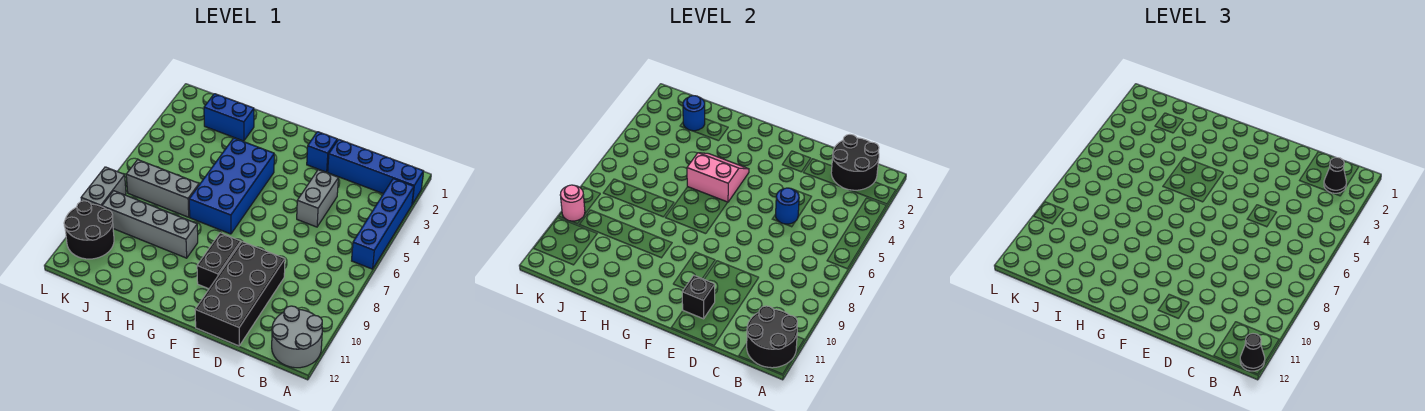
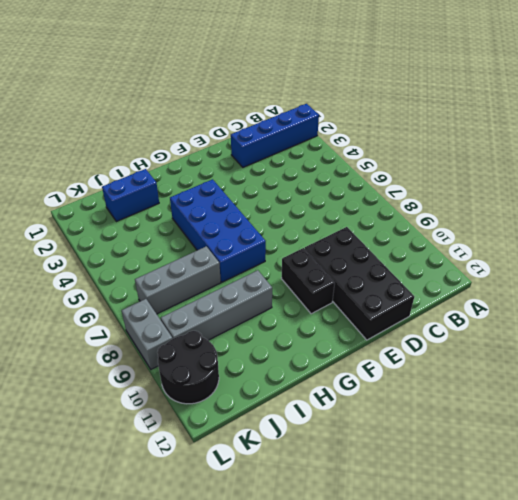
none -> blue brick A3:A6 level 1
none -> grey round brick A11:B12 level 1
none -> grey brick D4:D5 level 1

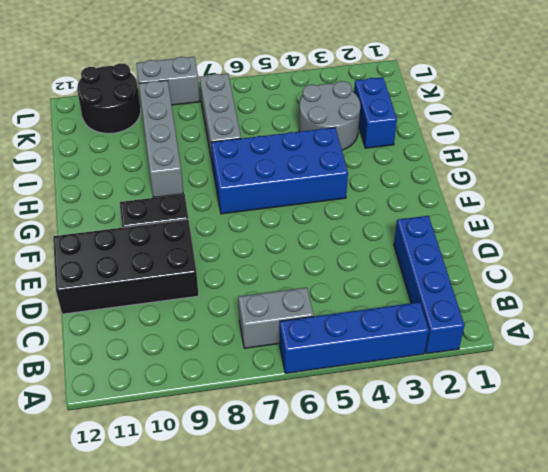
grey brick B6:B7 level 1 -> grey brick D4:D5 level 1
grey round brick I3:J4 level 1 -> grey round brick A11:B12 level 1
none -> blue brick E2 level 1
none -> black round brick A11:B12 level 2
none -> black round brick B1:C2 level 2

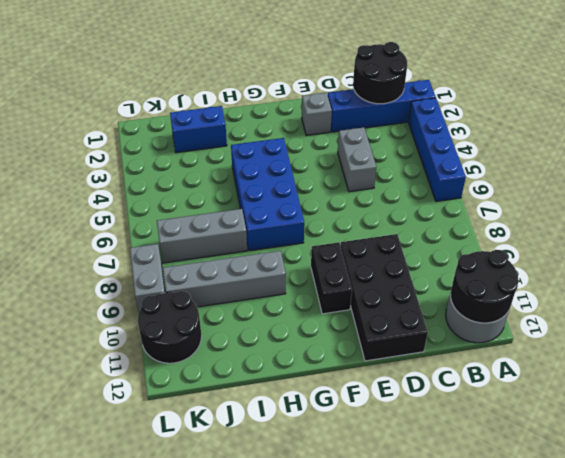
grey brick E2 level 1 -> blue brick E2 level 1
none -> blue round brick D5 level 2
none -> black brick E11 level 2
none -> pink slope G4:H5 level 2 top 5

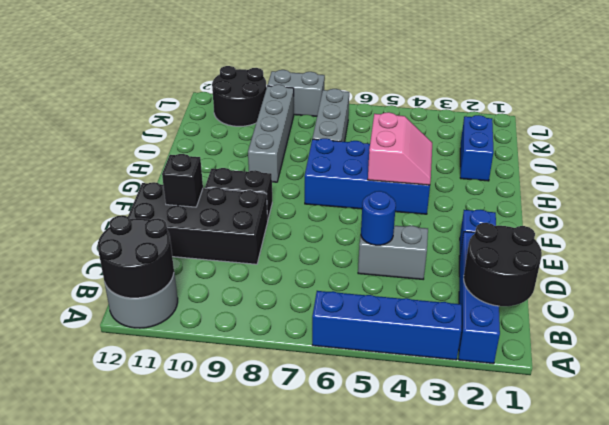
none -> blue round brick J2 level 2
none -> pink round brick L9 level 2
none -> black cone A12 level 3

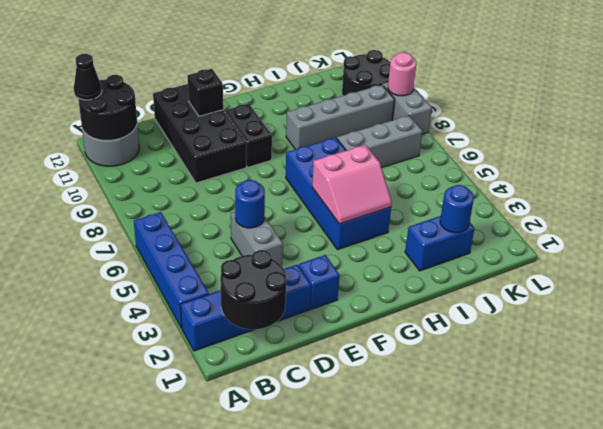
none -> black cone B2 level 3

